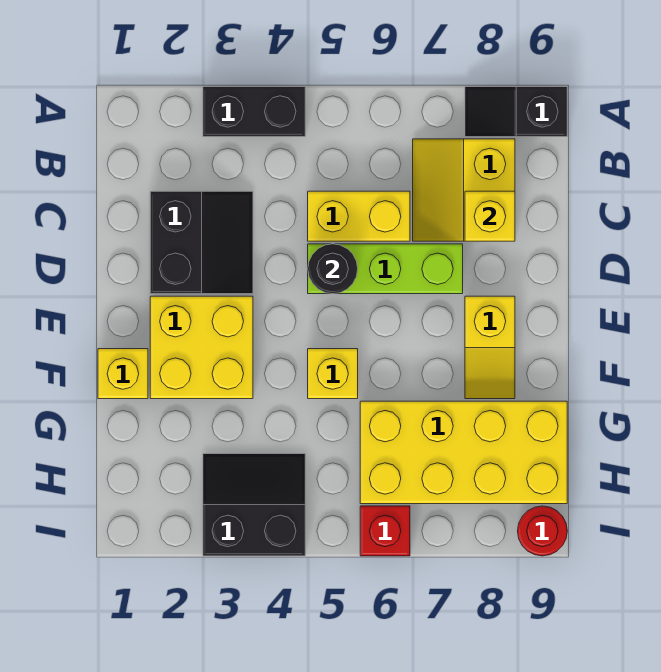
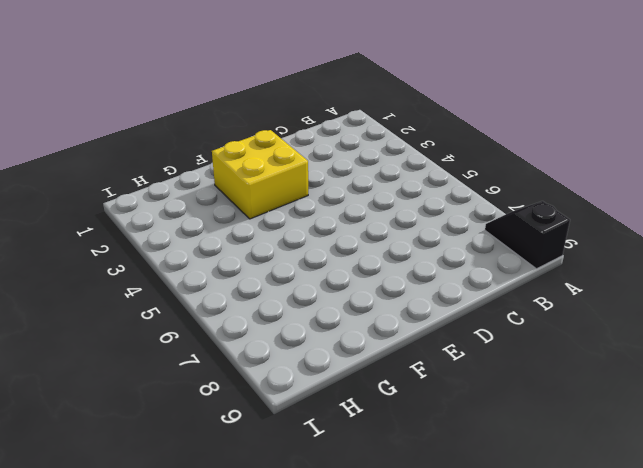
none -> black brick A3:A4 level 1
none -> yellow slope B7:C8 level 1 top 8
none -> black slope C2:D3 level 1 top 2

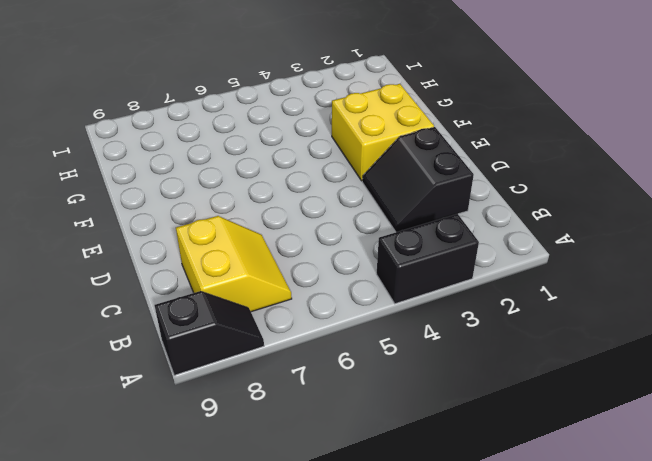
none -> yellow brick C5:C6 level 1
none -> lime brick D5:D7 level 1
none -> yellow slope E8:F8 level 1 top E

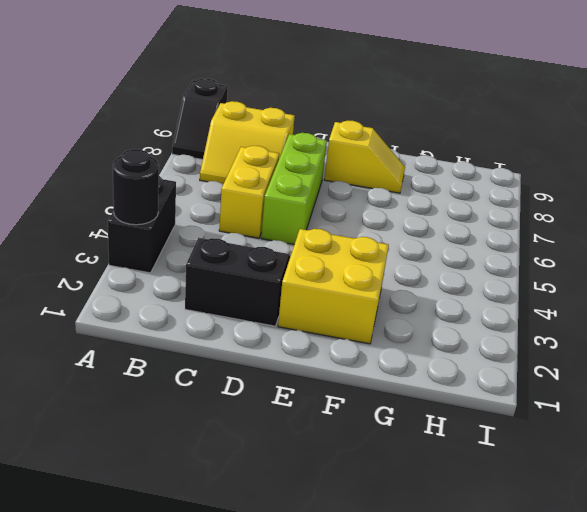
black round brick A3 level 2 -> black round brick D5 level 2
none -> yellow brick F1 level 1
none -> yellow brick F5 level 1
none -> yellow brick G6:H9 level 1

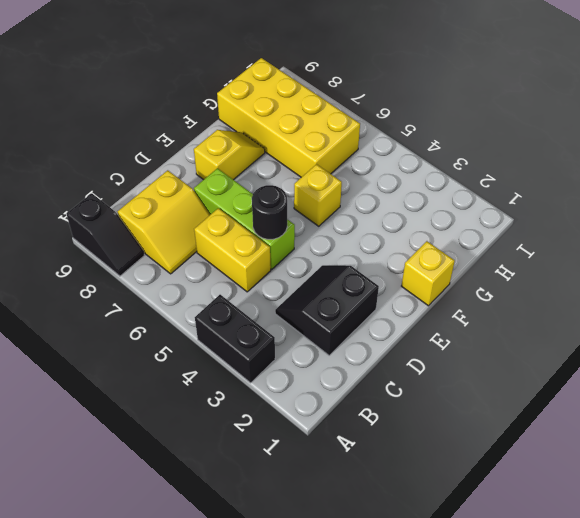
none -> yellow brick E2:F3 level 1
none -> black slope H3:I4 level 1 top I
none -> red brick I6 level 1

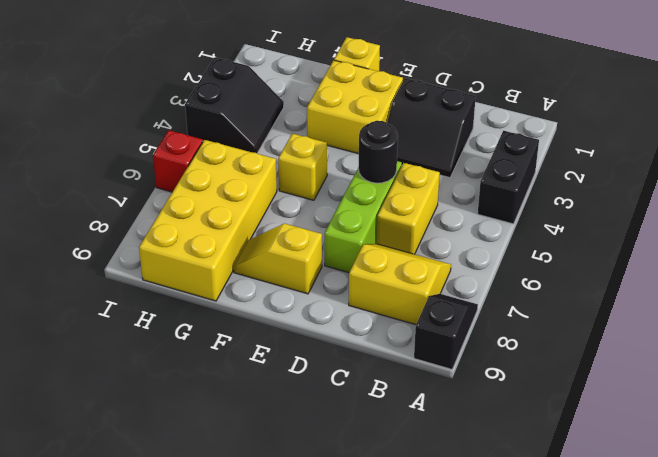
none -> red round brick I9 level 1
none -> yellow brick C8 level 2

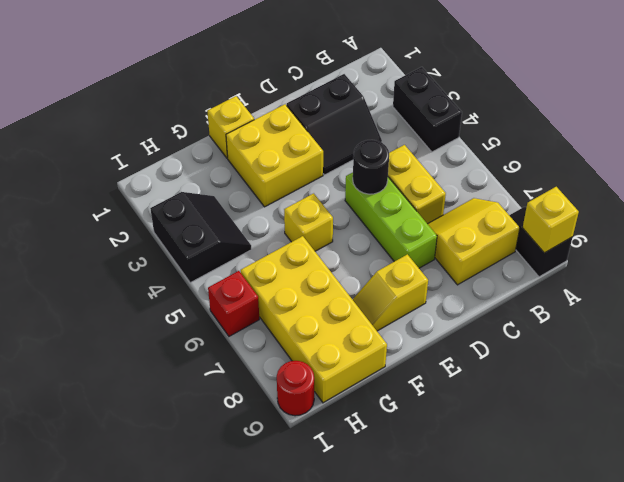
yellow brick A9 level 2 -> yellow brick C8 level 2

